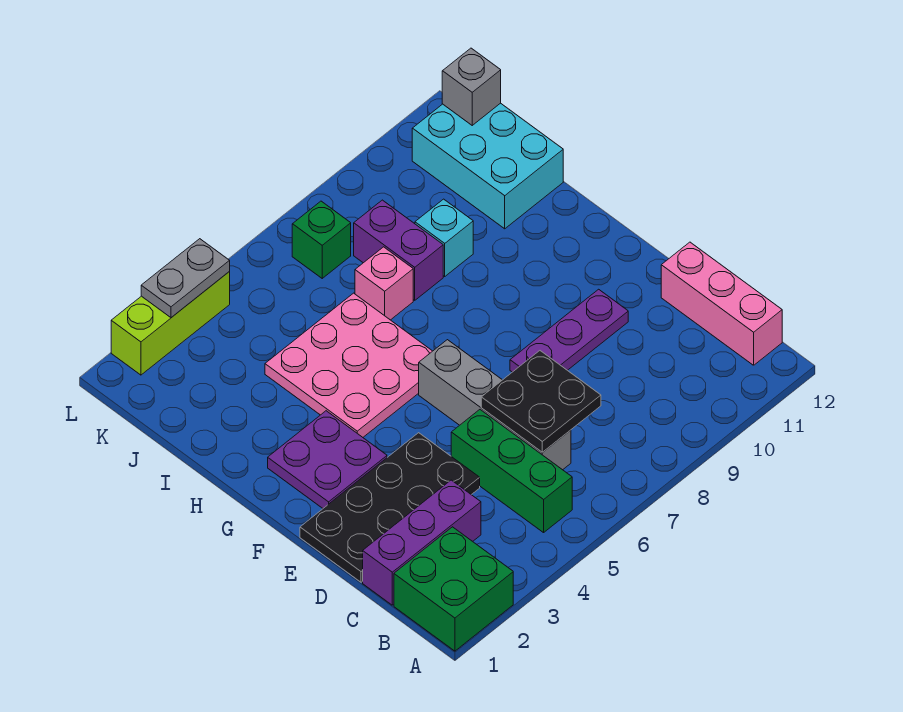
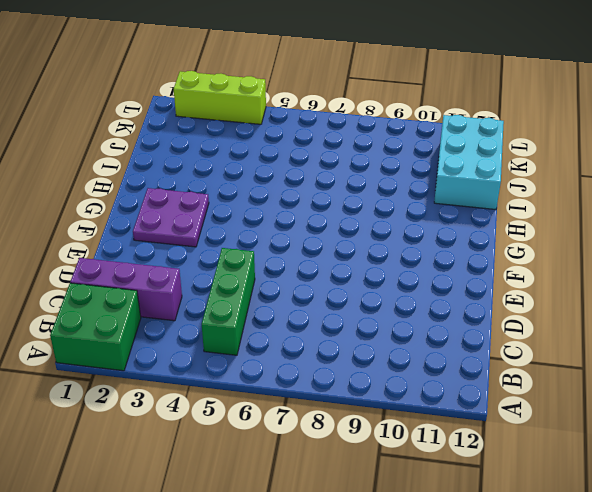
none -> pink brick B12:D12 level 1
none -> grey brick C6:F6 level 1
none -> black plate D1:E4 level 1

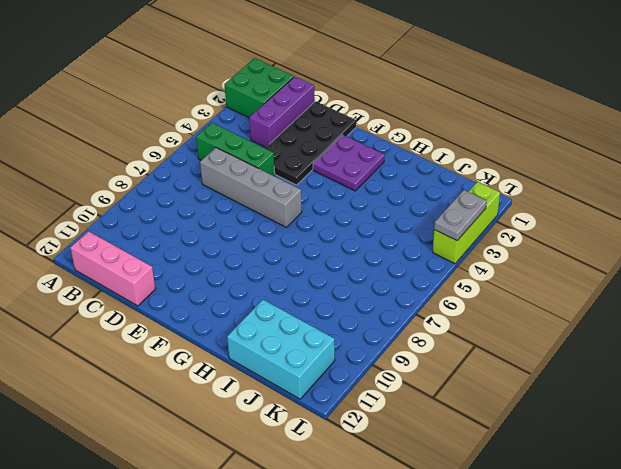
none -> purple plate E8:E10 level 1
none -> pink plate G4:I6 level 1
none -> pink brick I7 level 1

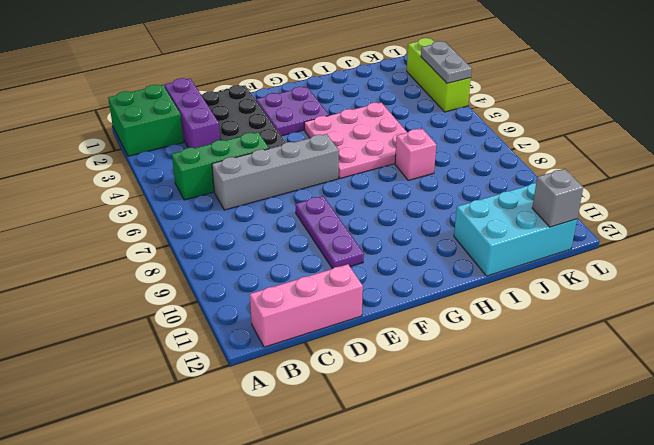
none -> purple brick I8:J8 level 1
none -> cyan brick I9 level 1
none -> green brick K7 level 1

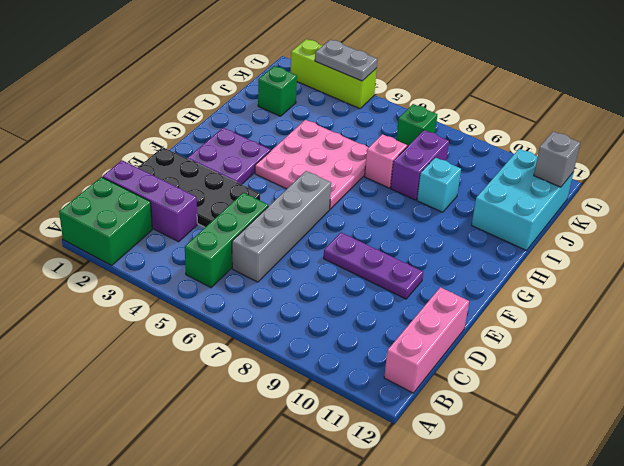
green brick J2 level 1 -> none
none -> black plate C6:D7 level 2

